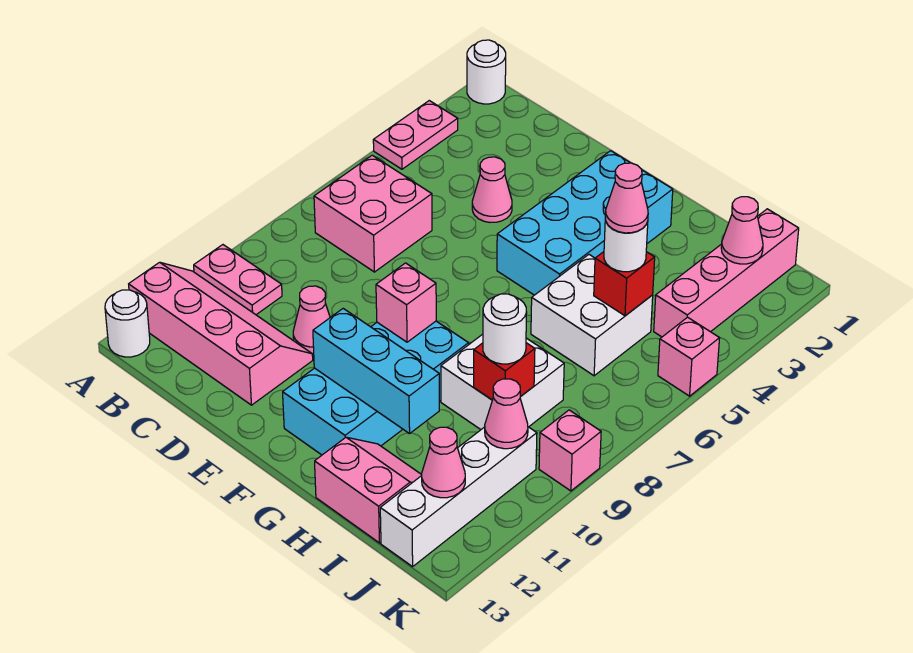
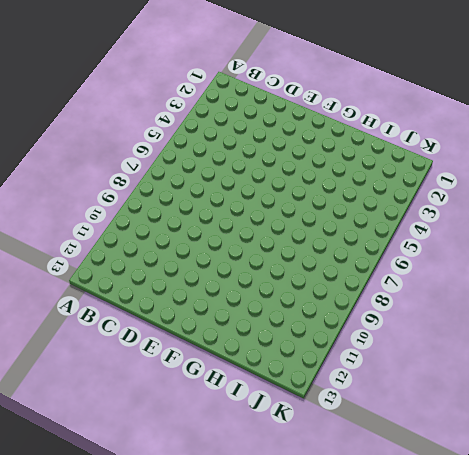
none -> white round brick A1 level 1
none -> pink plate A3:A4 level 1
none -> pink plate A10:B10 level 1

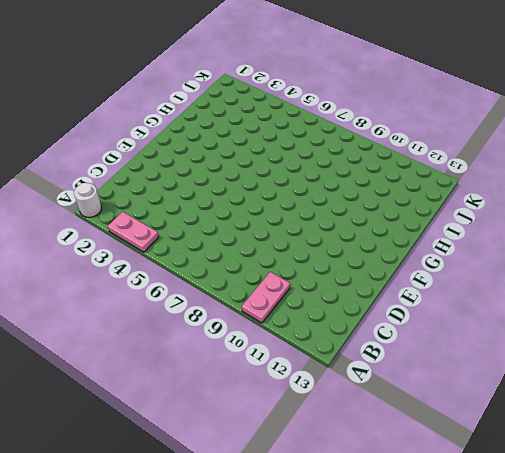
none -> pink slope A11:D12 level 1 top 12
none -> white round brick A13 level 1
none -> pink brick B6:C7 level 1

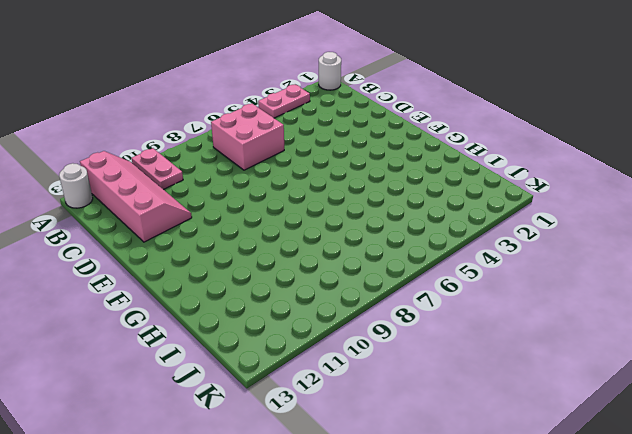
none -> pink cone D4 level 1
none -> pink cone D10 level 1
none -> cyan brick F2:G5 level 1

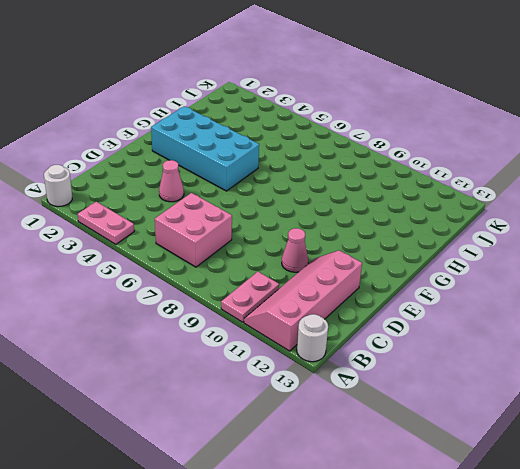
none -> cyan brick F9:G12 level 1
none -> white brick H5:I6 level 1
none -> white brick H8:I9 level 1

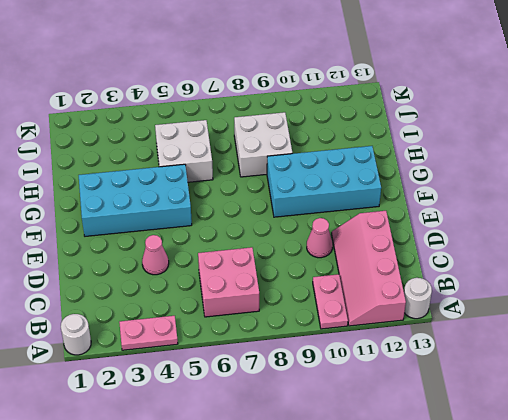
none -> pink slope H12:I13 level 1 top 13
none -> pink brick J1:J4 level 1
none -> white brick J10:J13 level 1

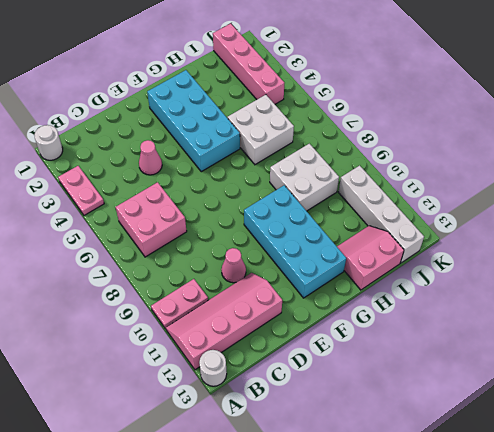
none -> pink brick K5 level 1
none -> pink brick K9 level 1
none -> pink brick F9 level 2

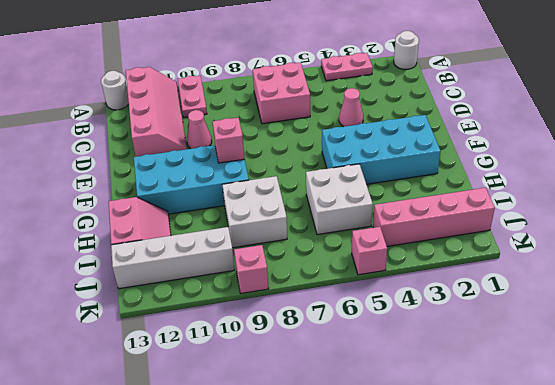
none -> cyan brick F11:H11 level 2
none -> red brick I5 level 2
none -> red brick I9 level 2

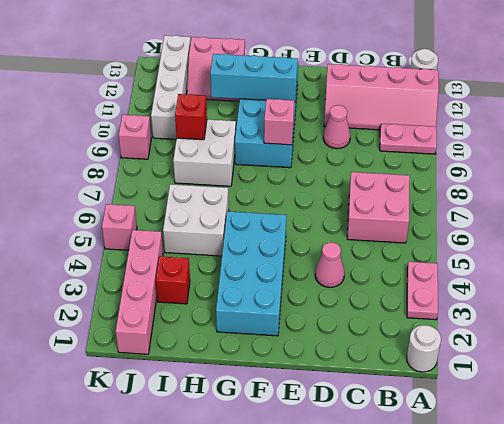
red brick I3 level 1 -> red brick I5 level 2
none -> pink cone J2 level 2
none -> pink cone J10 level 2
none -> pink cone J12 level 2

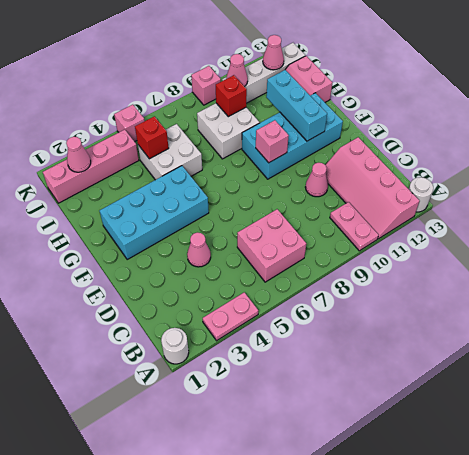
none -> white round brick I5 level 3
none -> white round brick I9 level 3
none -> pink cone I5 level 4

